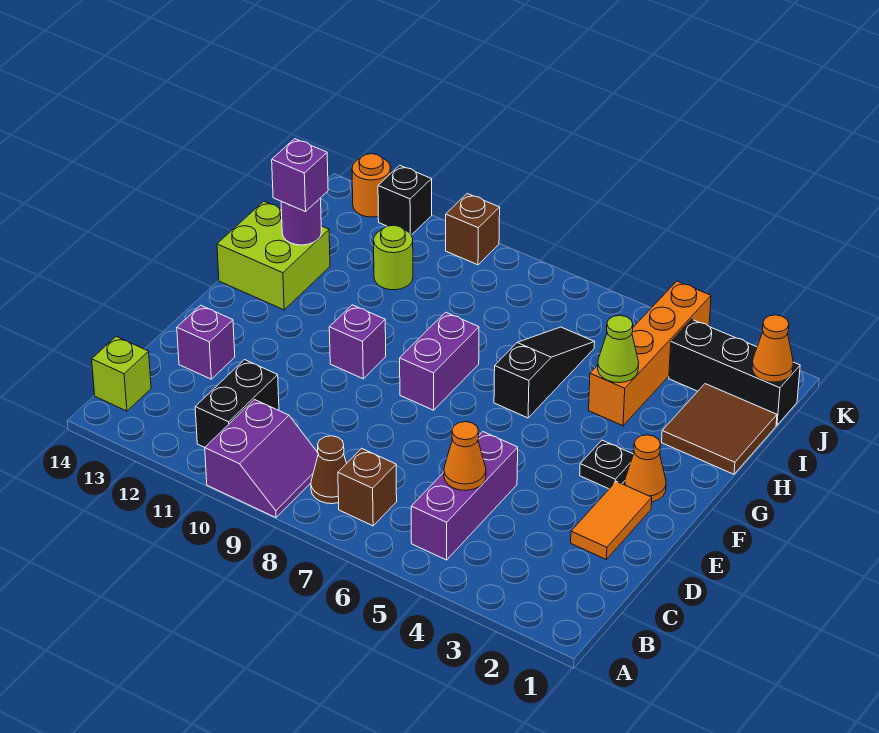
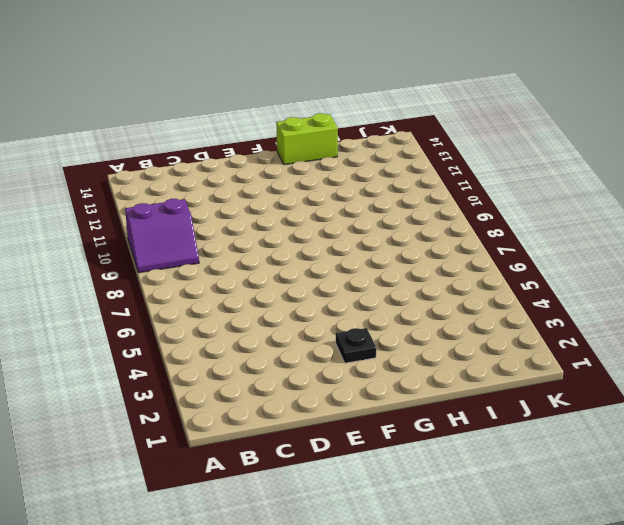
lime brick G14:H14 level 1 -> lime brick G13:H14 level 1
none -> purple brick B5:D5 level 1
none -> brown brick B7 level 1
none -> brown cone B8 level 1

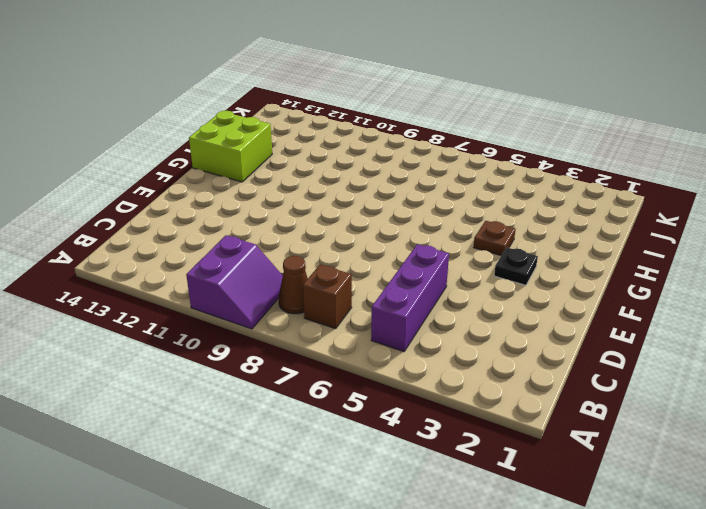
brown plate G4 level 1 -> none
none -> black brick B11:C11 level 1
none -> lime brick B14 level 1
none -> orange tile D2:E2 level 1

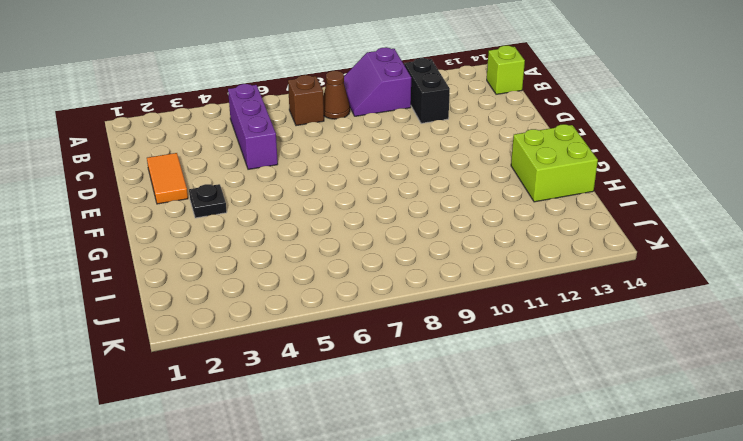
none -> purple brick D13 level 1
none -> orange cone F2 level 1
none -> purple brick F8:G8 level 1

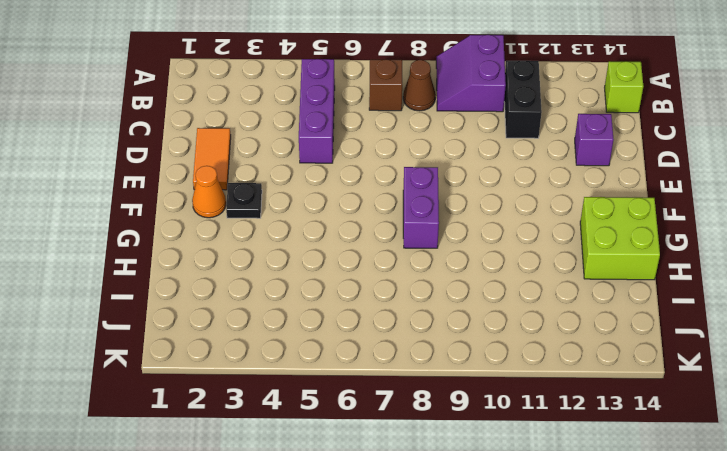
none -> purple brick F10 level 1
none -> black slope G6:I6 level 1 top G
none -> brown tile H1:I2 level 1

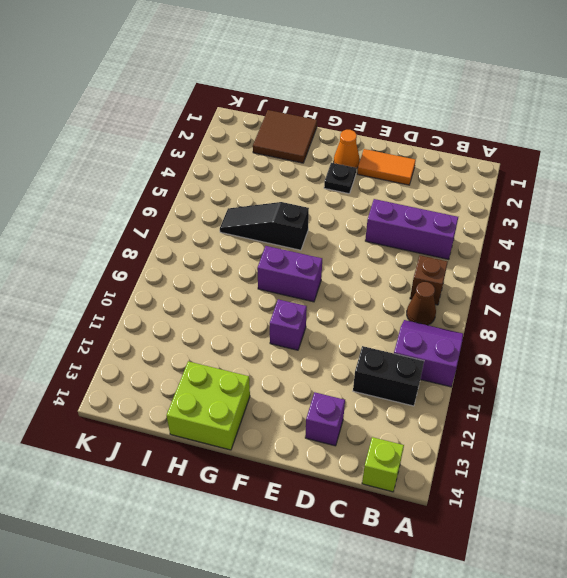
none -> orange brick H4:K4 level 1
none -> lime round brick I11 level 1
none -> black brick J1:J3 level 1

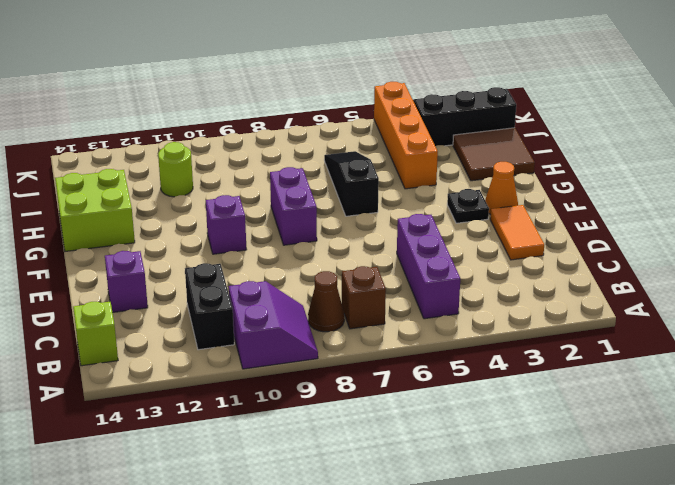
none -> brown brick K10 level 1
none -> black brick K12 level 1
none -> orange round brick K13 level 1

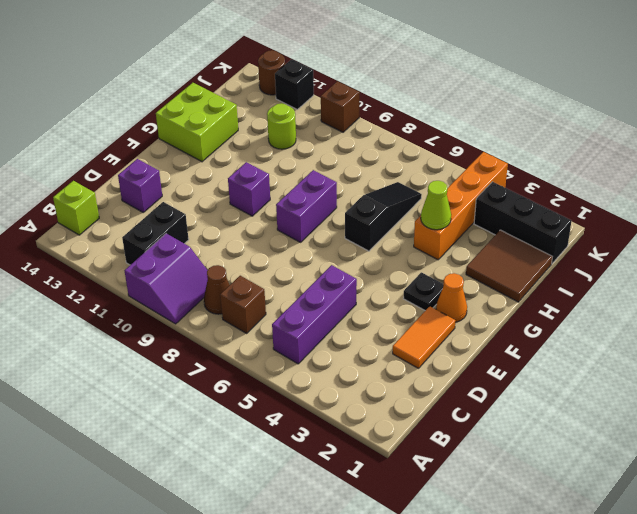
brown round brick K13 level 1 -> orange round brick K13 level 1
none -> orange cone C5 level 2
none -> purple round brick H13 level 2
none -> orange cone J1 level 2

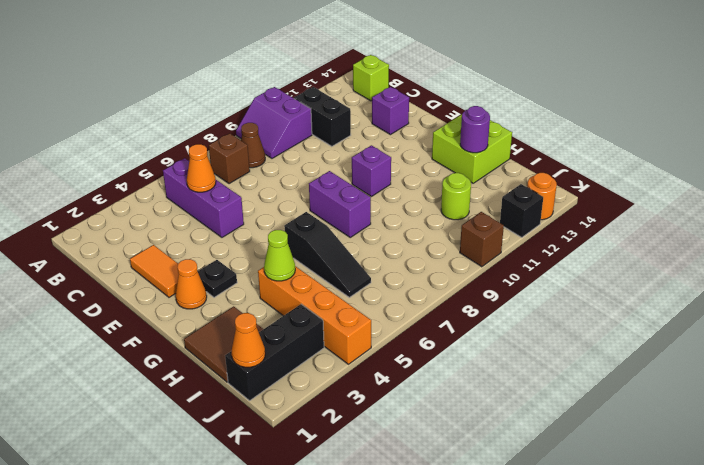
none -> purple brick H13 level 3

